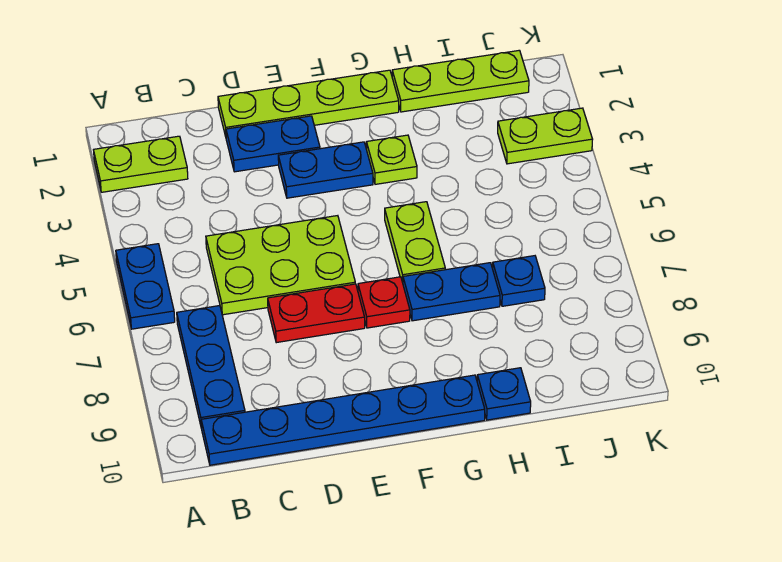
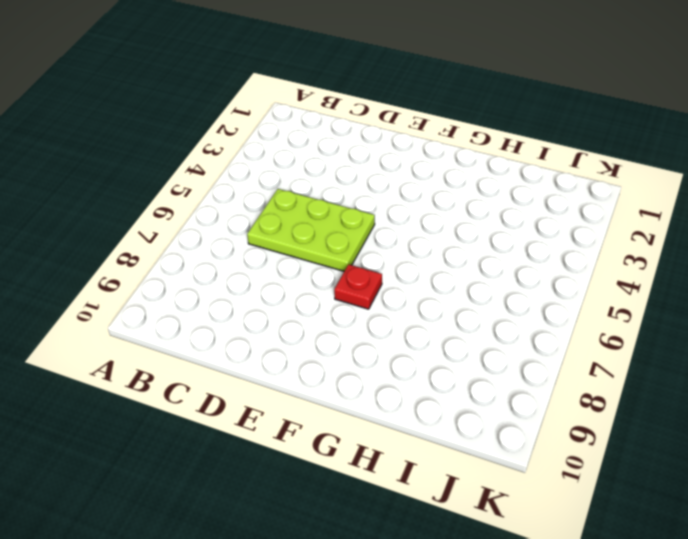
none -> lime plate A2:B2 level 1
none -> blue plate A5:A6 level 1
none -> blue plate B7:B9 level 1

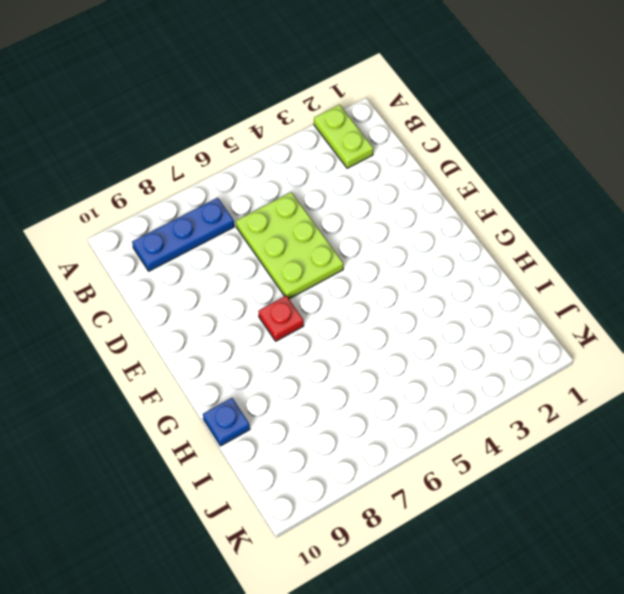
none -> blue plate A5:A6 level 1
none -> blue plate B10:G10 level 1
none -> lime plate D1:G1 level 1

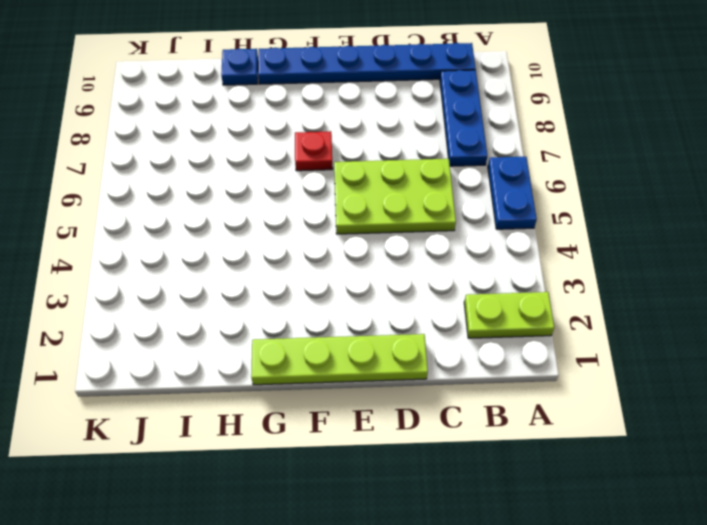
none -> blue plate D2:E2 level 1
none -> red plate D7:E7 level 1
none -> blue plate E3:F3 level 1

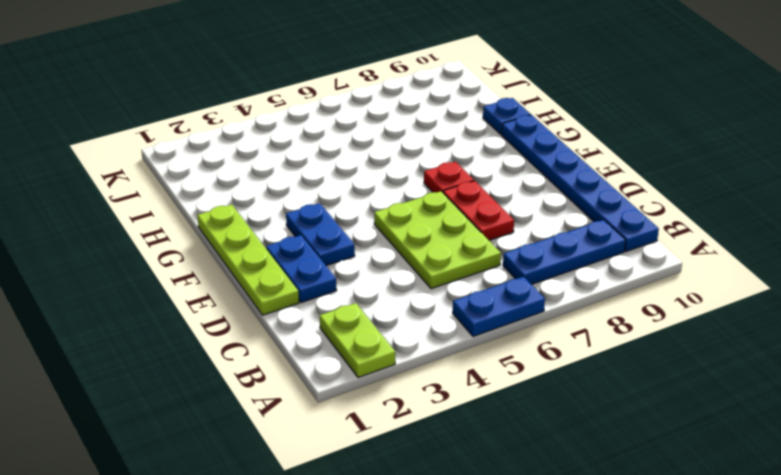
none -> lime plate G3 level 1
none -> lime plate G5:G6 level 1
none -> blue plate G7:H7 level 1

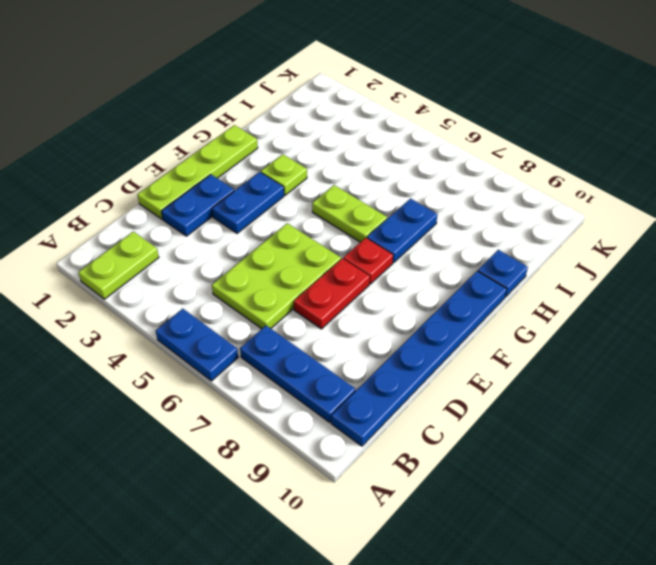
none -> lime plate H1:J1 level 1
none -> blue plate I7 level 1
none -> lime plate J3:K3 level 1

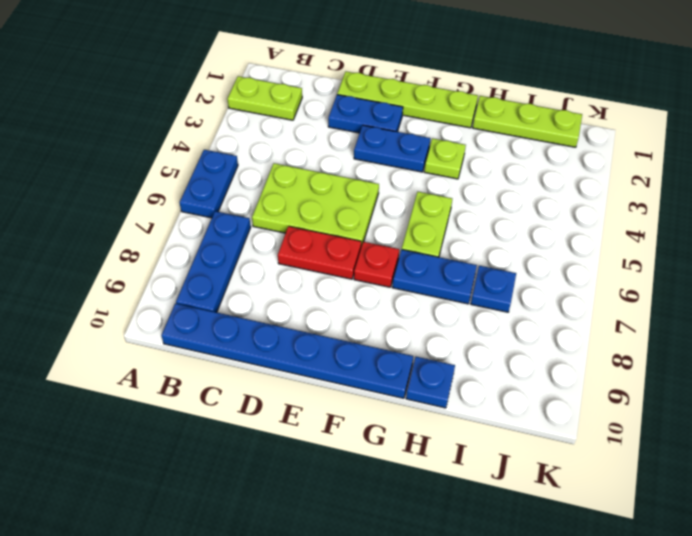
none -> lime plate J3:K3 level 1

